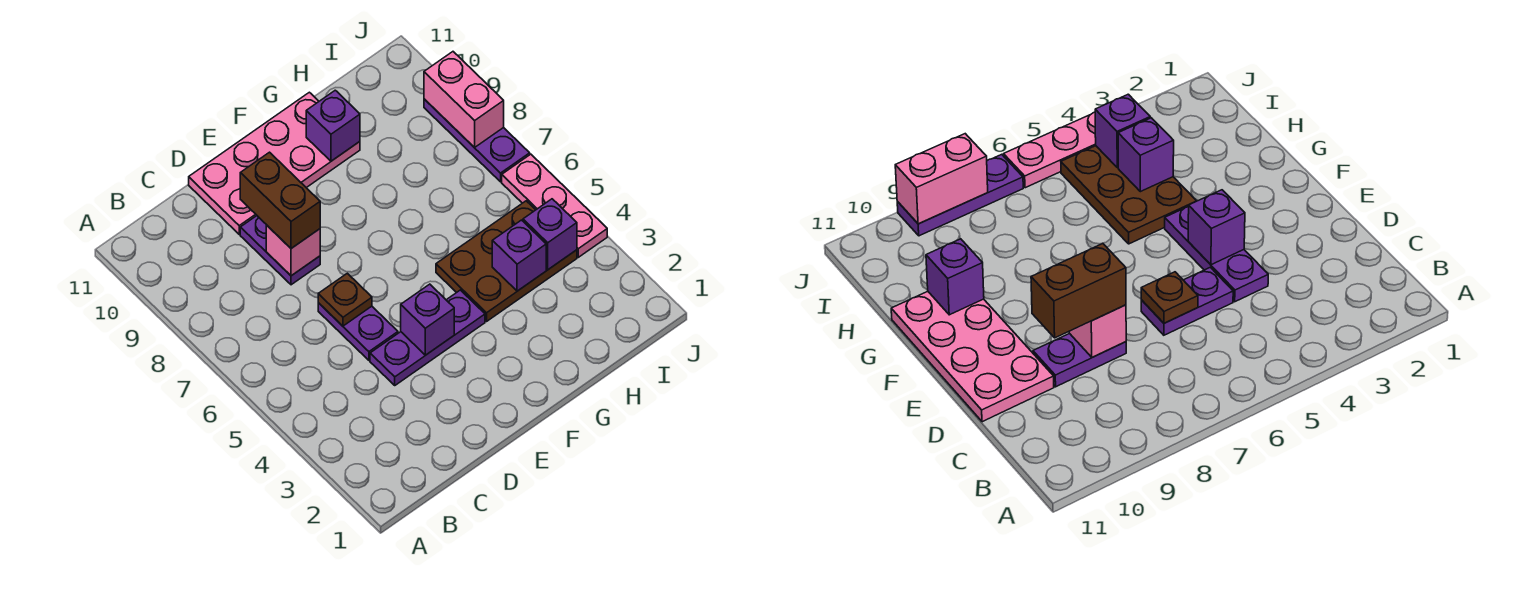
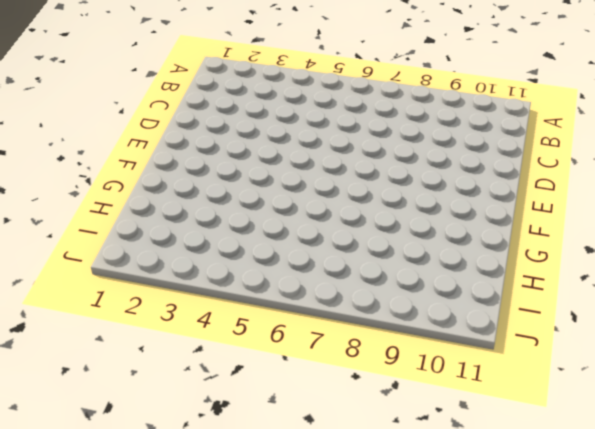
none -> purple plate D4:F4 level 1
none -> purple plate D5:D6 level 1
none -> purple plate D8:D9 level 1

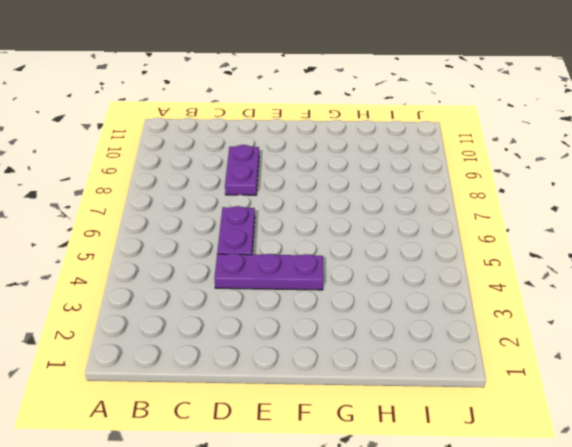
none -> pink plate D10:G11 level 1
none -> brown plate G4:I5 level 1
none -> pink plate J4:J6 level 1

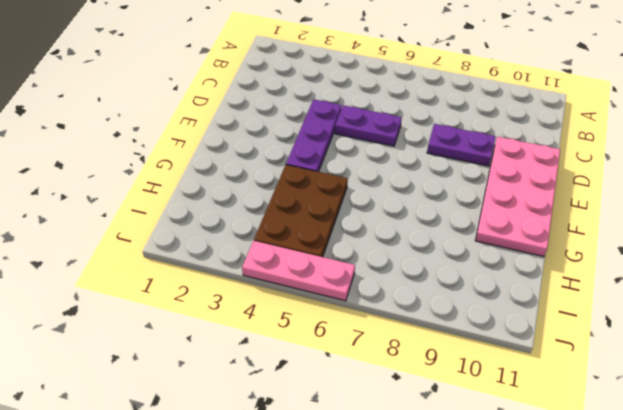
none -> purple plate J7:J9 level 1
none -> brown plate D6 level 2
none -> pink brick D8 level 2

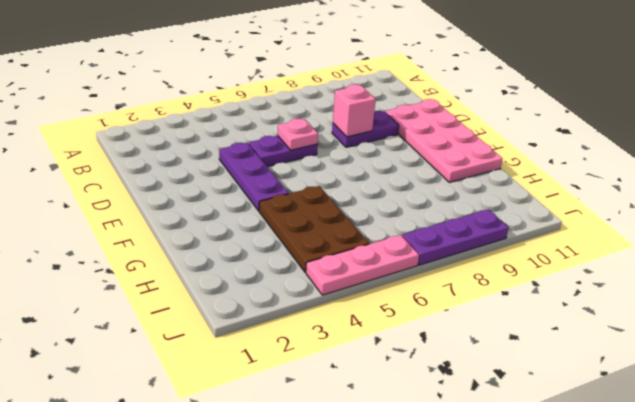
pink plate D6 level 2 -> brown plate D6 level 2
none -> purple brick E4 level 2
none -> purple brick G10 level 2
none -> purple brick H4 level 2

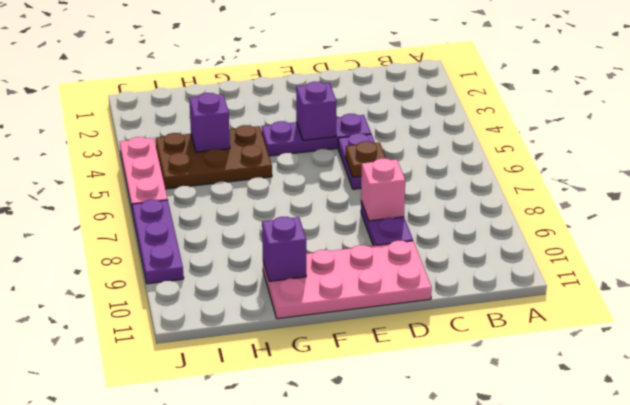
none -> purple brick I4 level 2
none -> pink brick J8:J9 level 2
none -> brown brick D8:D9 level 3

